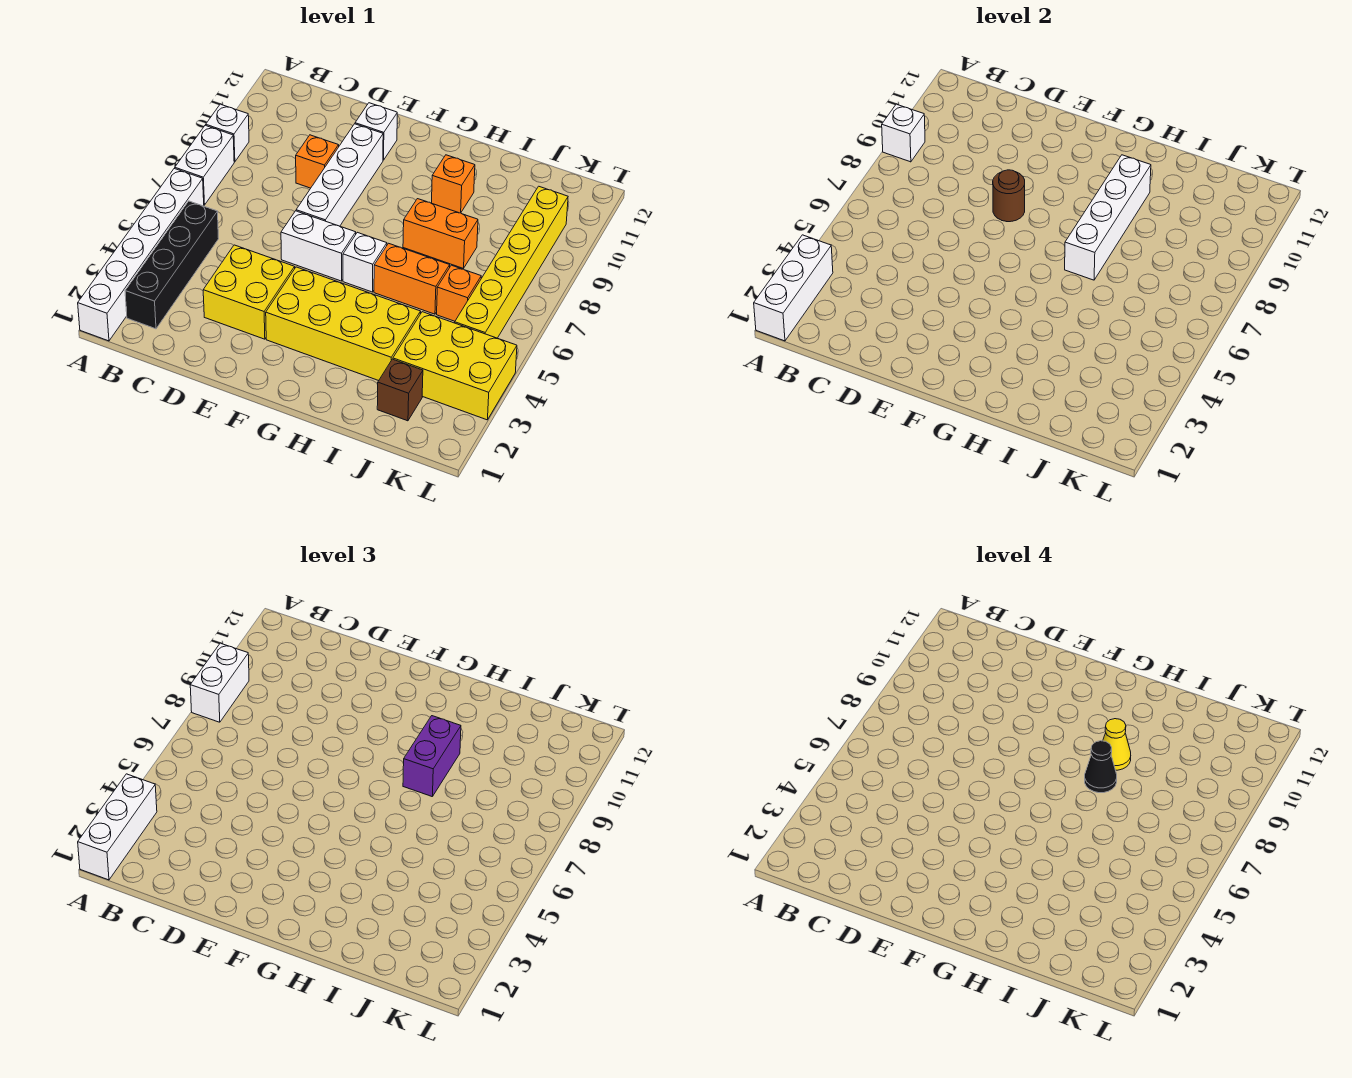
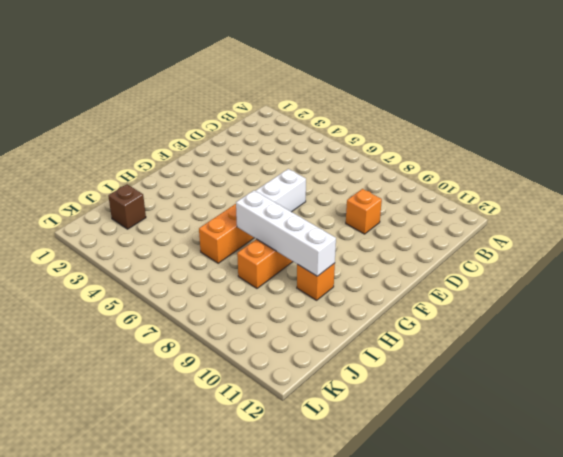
none -> white brick A1:A6 level 1
none -> white brick A7:A8 level 1
none -> white brick A9 level 1

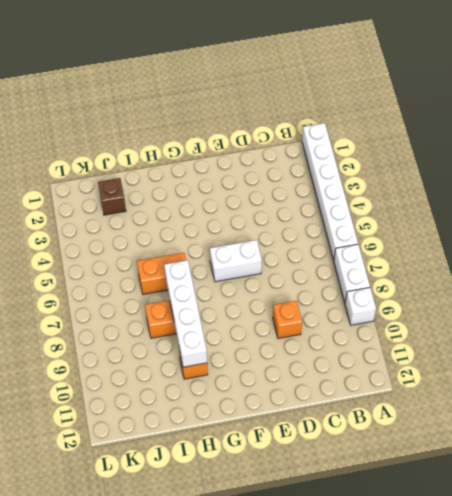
none -> black brick B2:B5 level 1
none -> yellow brick D3:E4 level 1
none -> white brick E7:E10 level 1

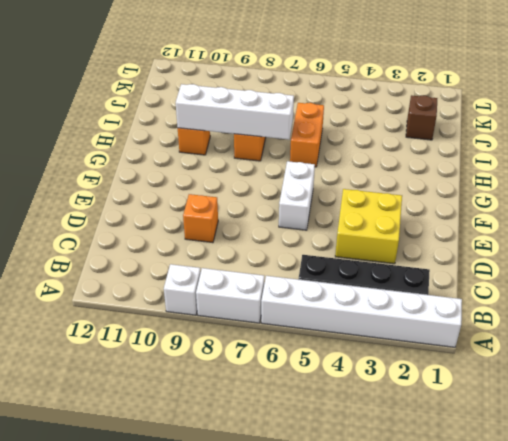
none -> white brick E7:E10 level 1
none -> white brick E11 level 1
none -> yellow brick F3:I4 level 1

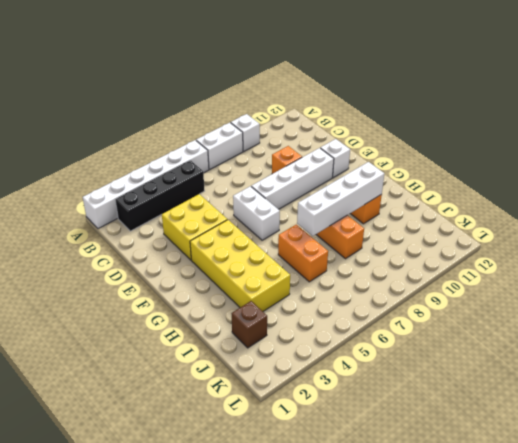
none -> white brick G6 level 1
none -> yellow brick J3:L4 level 1
none -> orange brick J6 level 1

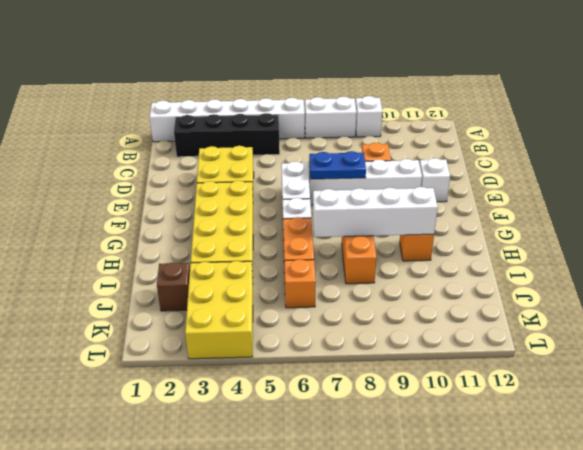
blue plate E7:E8 level 2 -> brown round brick E8 level 2
none -> yellow brick K5:K10 level 1
none -> white brick A1:A3 level 2
none -> white brick A9 level 2

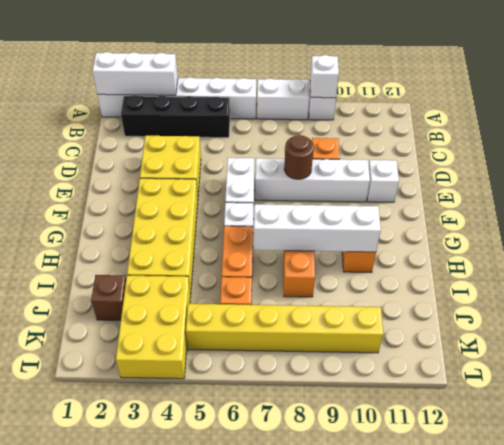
none -> white brick A1:A3 level 3
none -> white brick A8:A9 level 3
none -> purple brick H8:H9 level 3

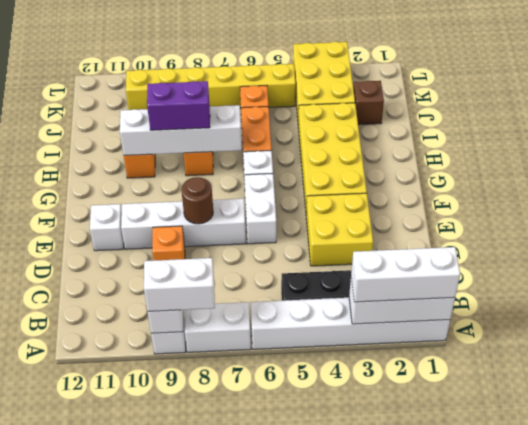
none -> black cone H8 level 4
none -> yellow cone H9 level 4

